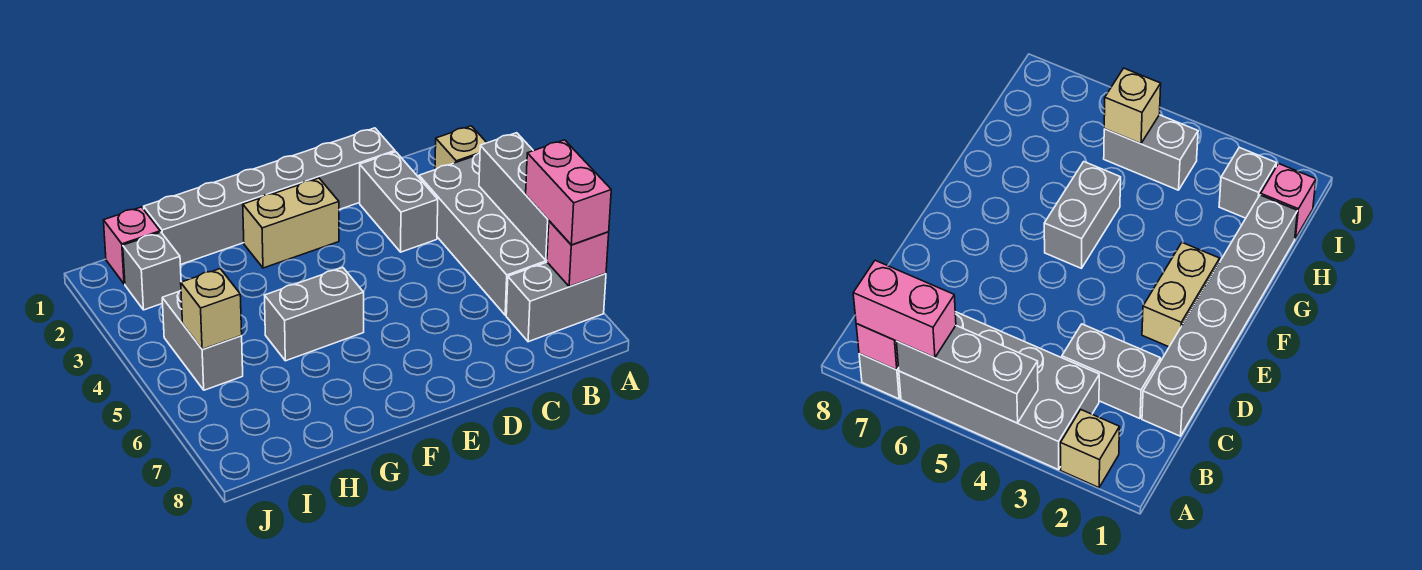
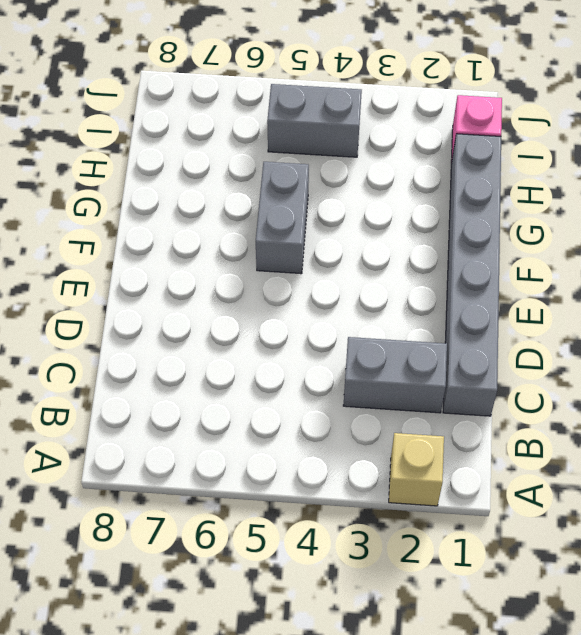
none -> grey brick A3:B6 level 1
none -> grey brick A7:B7 level 1
none -> tan brick E2:F2 level 1

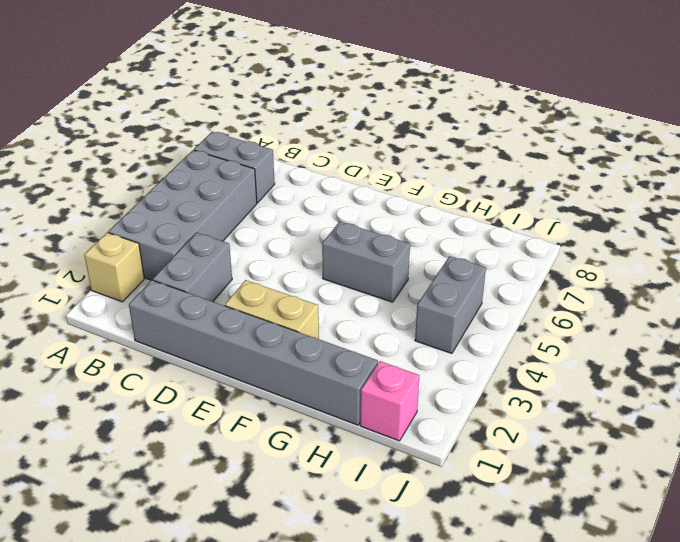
none -> grey brick I2 level 1
none -> grey brick A4:A6 level 2
none -> pink brick A7 level 2

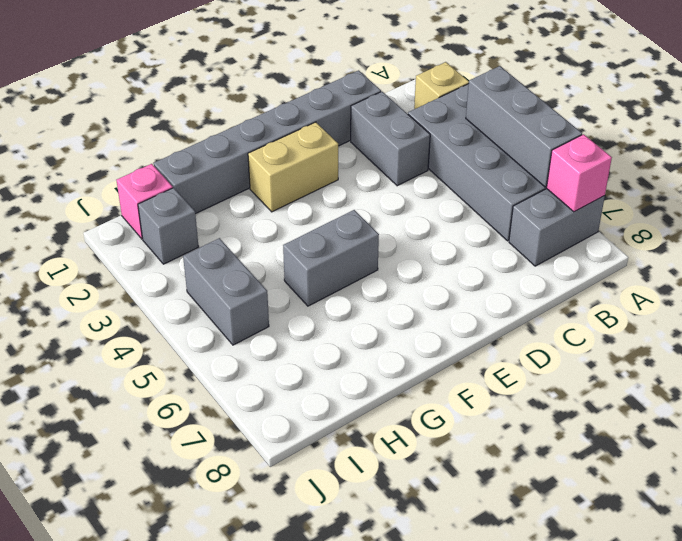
none -> tan brick I5 level 2
none -> pink brick A6:A7 level 3

